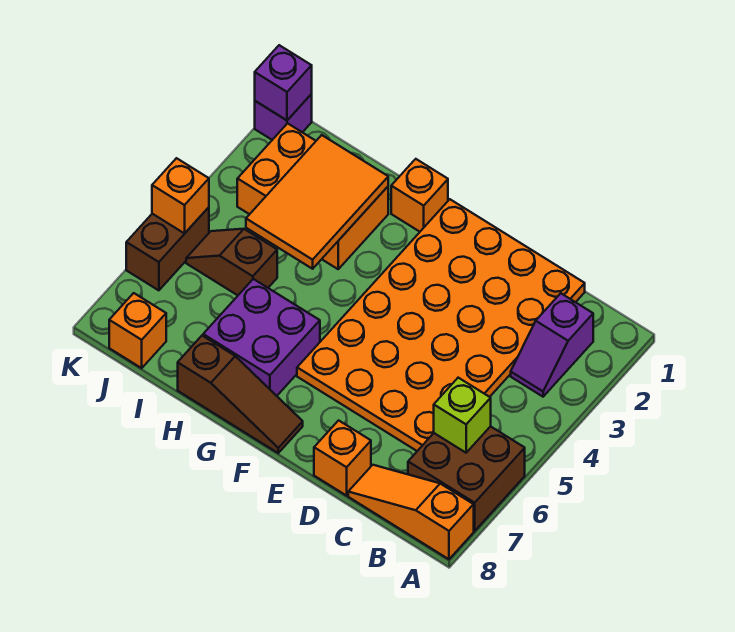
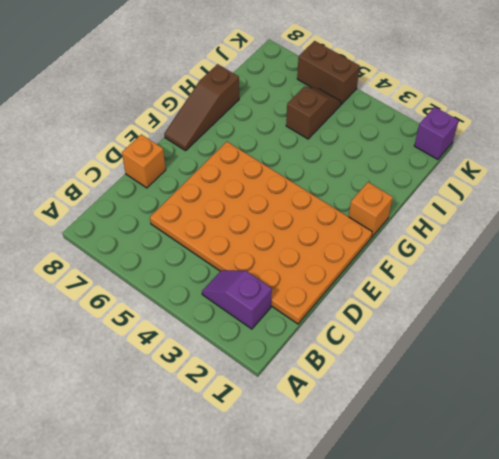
none -> brown brick A6:B7 level 1
none -> orange slope A8:C8 level 1 top A
none -> purple brick G6:H7 level 1

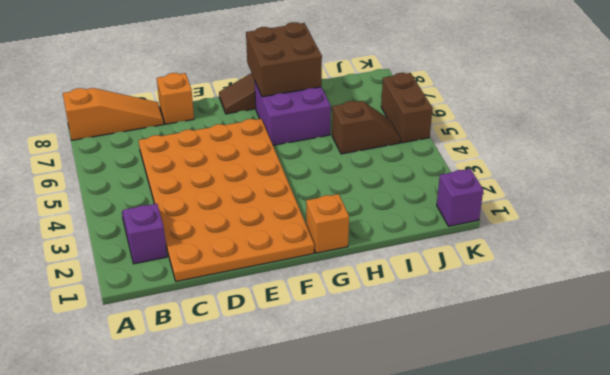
brown brick G7:H8 level 2 -> brown brick A6:B7 level 1
none -> orange brick H2:J3 level 1
none -> orange brick J8 level 1
none -> lime brick B6 level 2

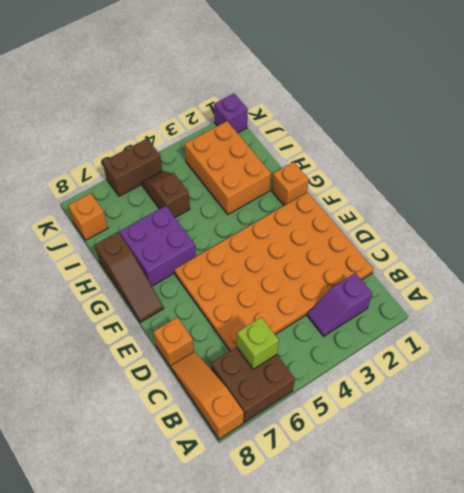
none -> orange tile H2:I4 level 2
none -> purple brick K1 level 2
none -> orange brick K5 level 2

